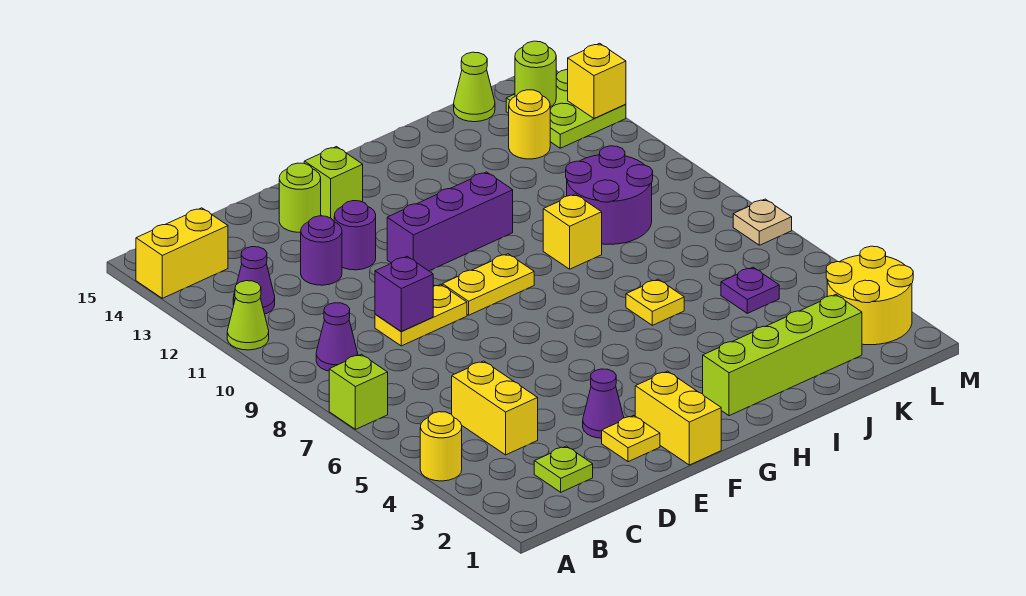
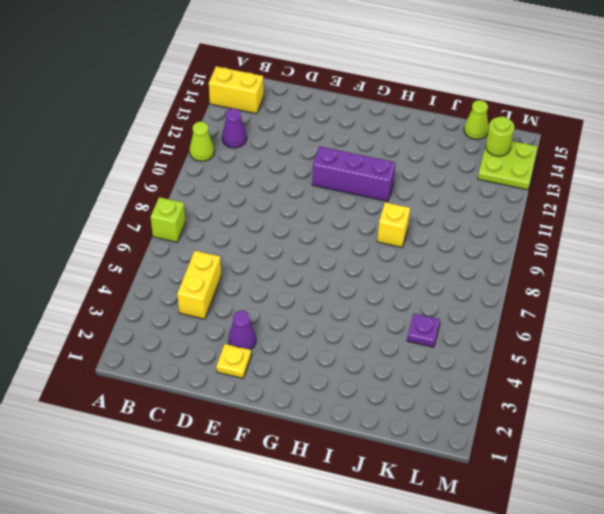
none -> yellow round brick A4 level 1
none -> purple cone B9 level 1
none -> lime plate C2 level 1
none -> yellow plate D9:E9 level 1

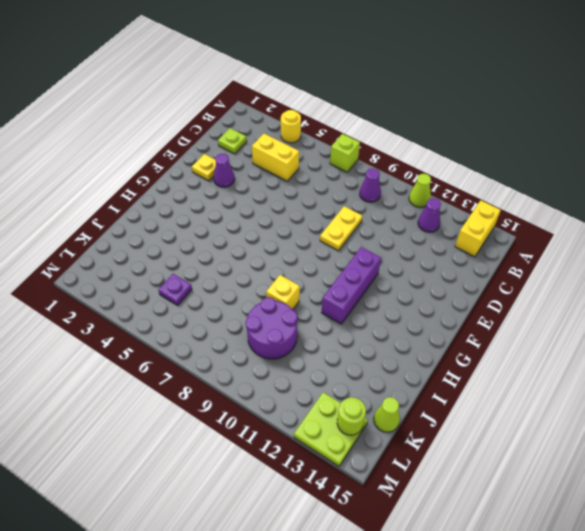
none -> purple round brick D12 level 1
none -> purple round brick E12 level 1
none -> lime round brick E14 level 1
none -> yellow brick F1:F2 level 1

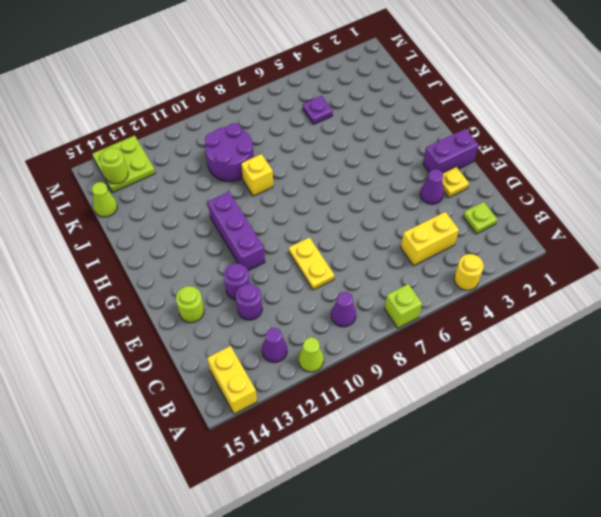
purple brick F1:F2 level 1 -> yellow brick F1:F2 level 1
none -> yellow plate F9:G9 level 1
none -> lime brick F14 level 1
none -> lime brick H2:K2 level 1
none -> yellow plate I6 level 1

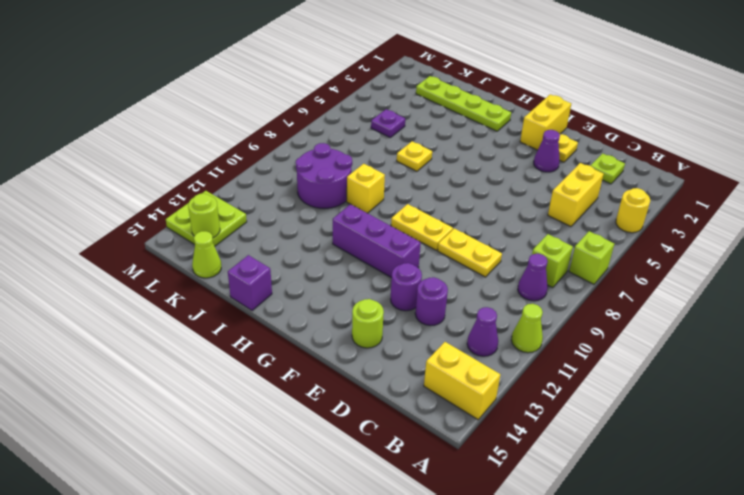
lime brick B8 level 1 -> lime brick F14 level 1
lime plate H2:K2 level 1 -> lime brick H2:K2 level 1
purple brick I15 level 1 -> purple brick D9 level 2
none -> yellow round brick K13 level 1
none -> yellow round brick L2:M3 level 1
none -> tan plate M7 level 1
none -> yellow brick M13 level 2

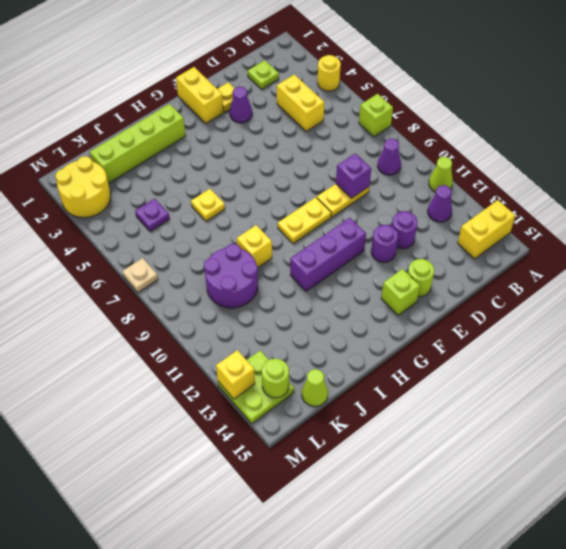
none -> yellow round brick K13 level 1

